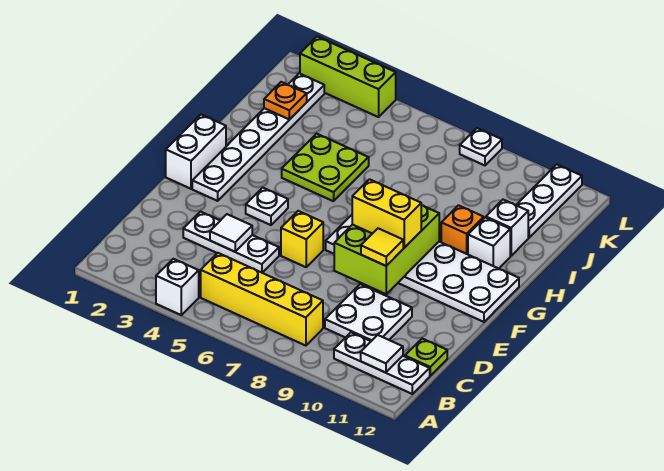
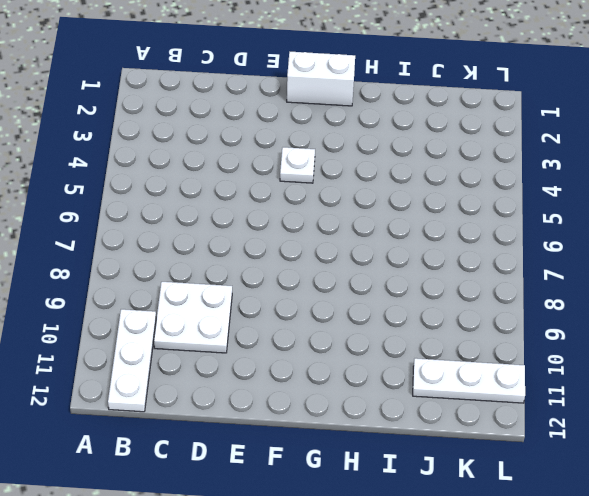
none -> white brick A4 level 1
none -> yellow brick B5:B8 level 1
none -> lime plate C12 level 1

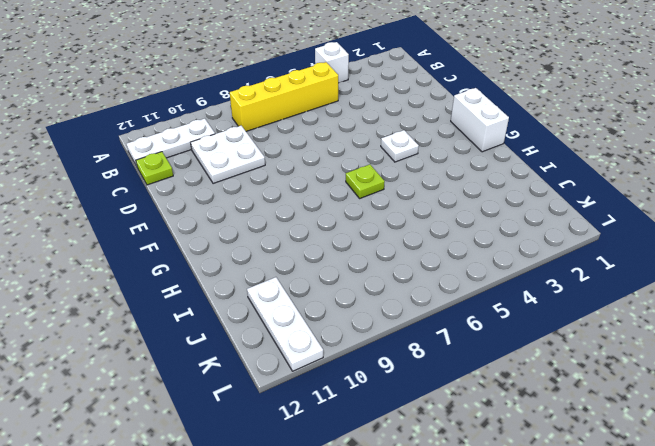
lime plate G6 level 1 -> none
none -> white plate D3:D5 level 1
none -> yellow brick E6 level 1
none -> white plate F2:K2 level 1

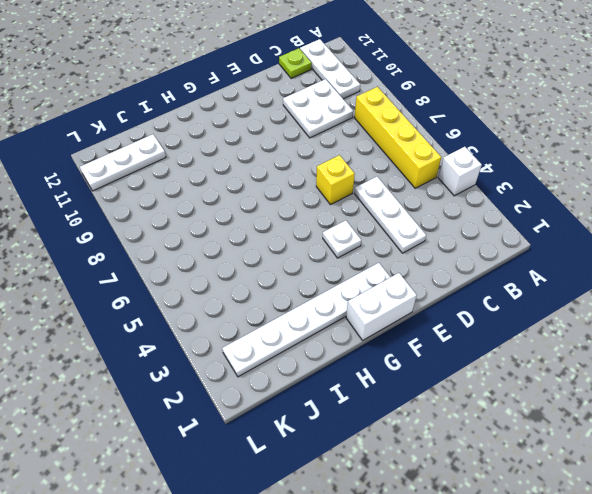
none -> white plate F7:G12 level 1
none -> lime plate H4:I5 level 1
none -> orange brick H10 level 1

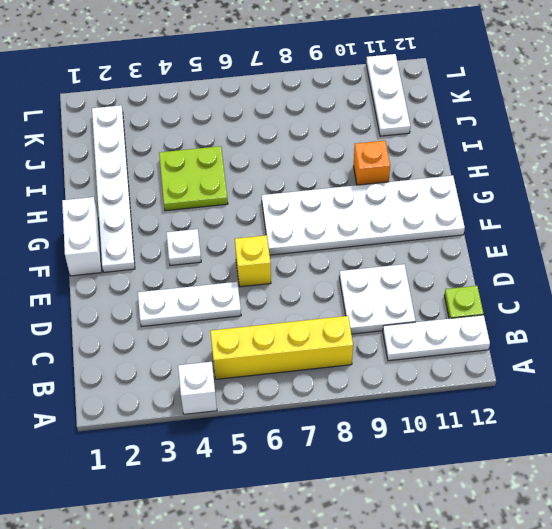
none -> white brick H11 level 1
none -> white brick I11 level 1
none -> lime brick L2:L4 level 1

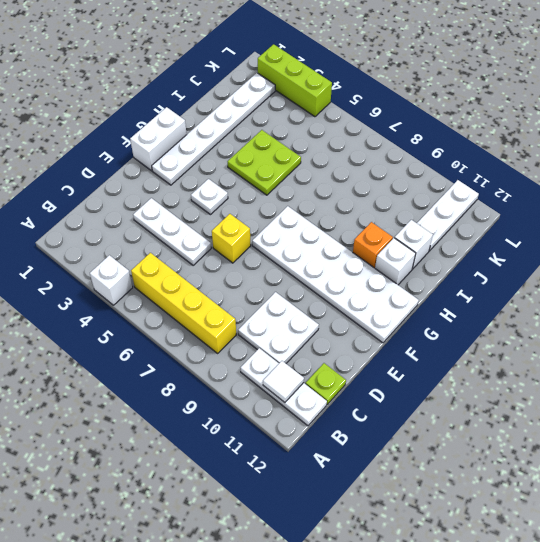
none -> white plate L8 level 1
none -> white tile D4 level 2
none -> lime brick E8:G9 level 2

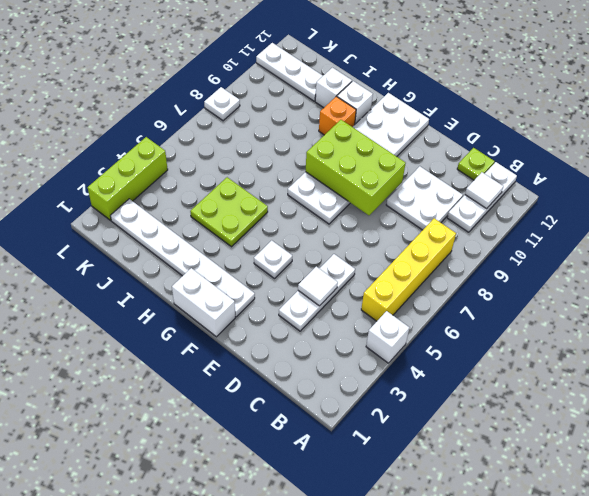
none -> yellow brick E6 level 1
none -> orange plate J2 level 2
none -> yellow tile E9 level 3

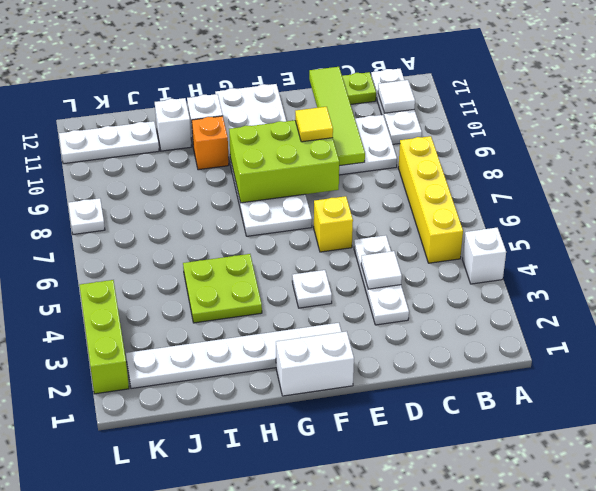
lime tile D9:D12 level 2 -> none
none -> orange plate J2 level 2
none -> yellow brick F8:F9 level 3

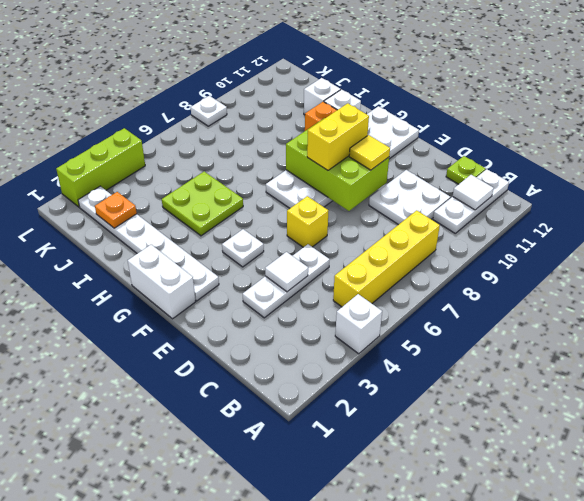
none -> white plate J11:L11 level 1

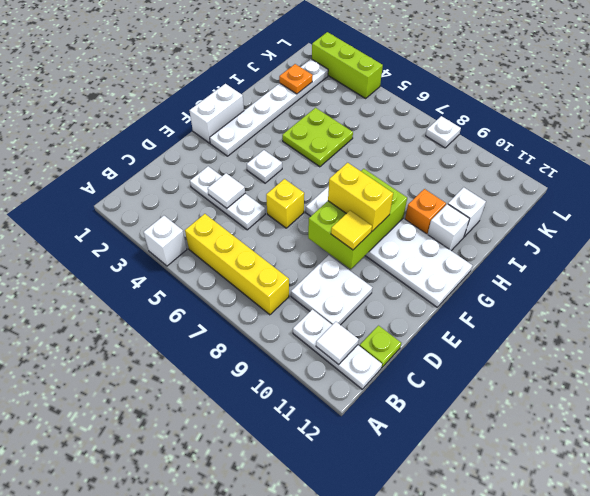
none -> white plate J11:L11 level 1

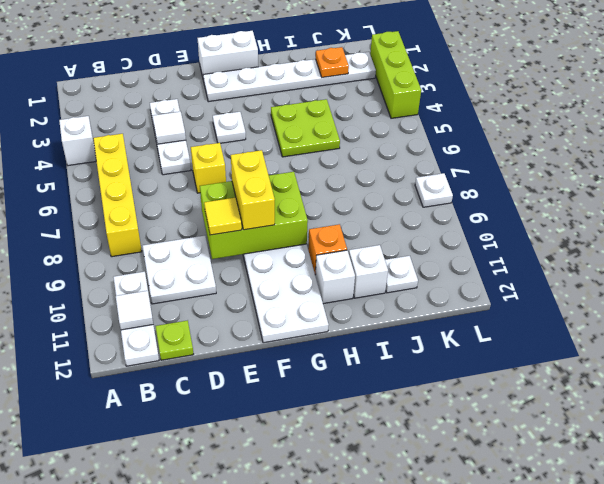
white plate J11 level 1 -> white plate J11:L11 level 1

